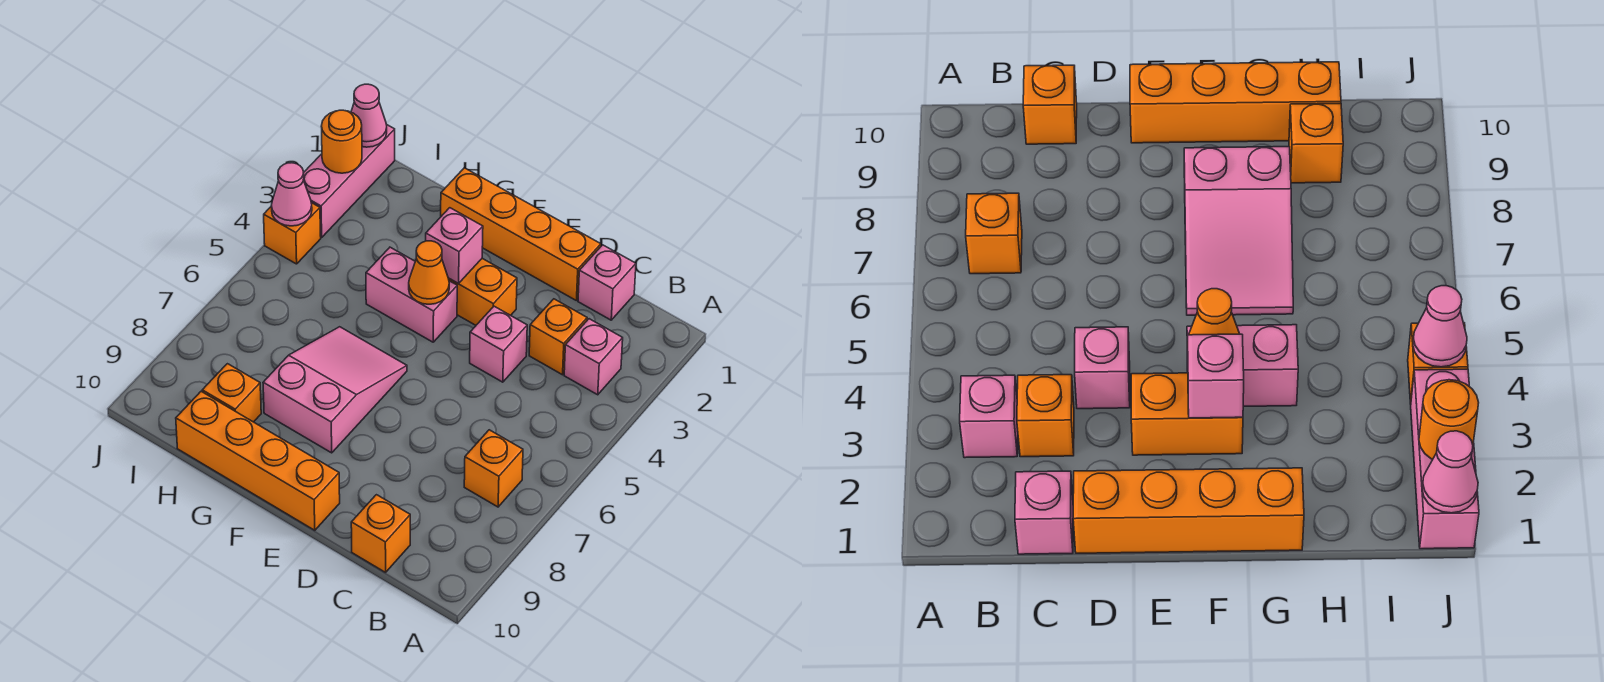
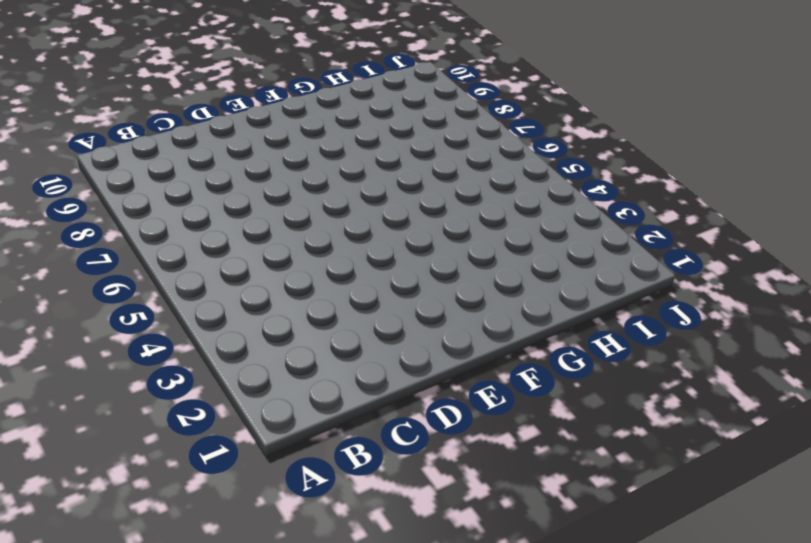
none -> pink brick B3 level 1
none -> orange brick B7 level 1
none -> pink brick C1 level 1

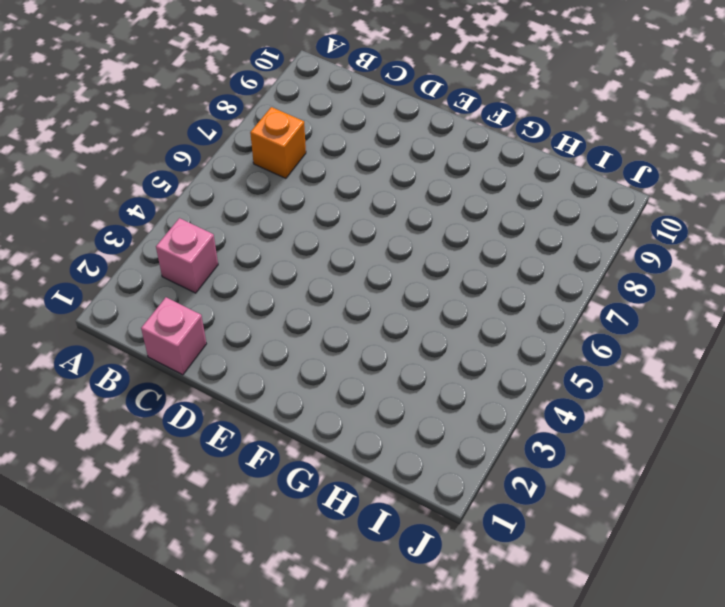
none -> orange brick C3 level 1
none -> orange brick C10 level 1
none -> orange brick D1:G1 level 1

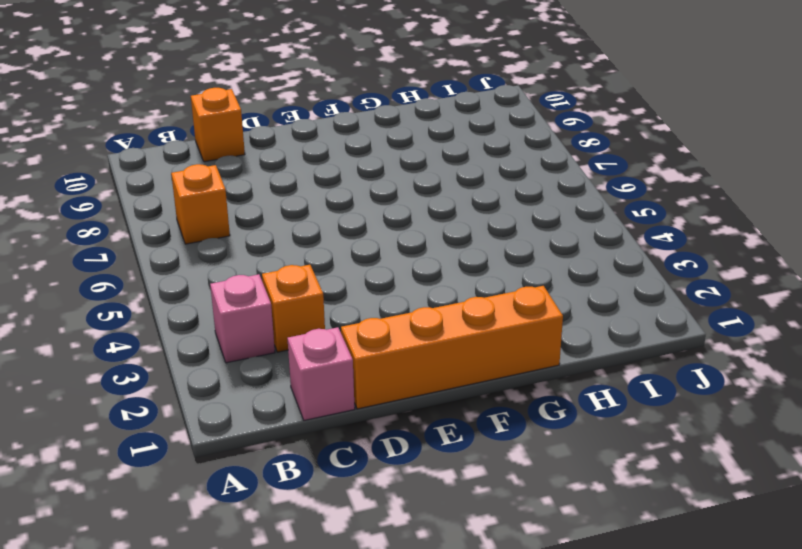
none -> pink brick D4 level 1
none -> orange brick E3:F3 level 1
none -> orange brick E10:H10 level 1

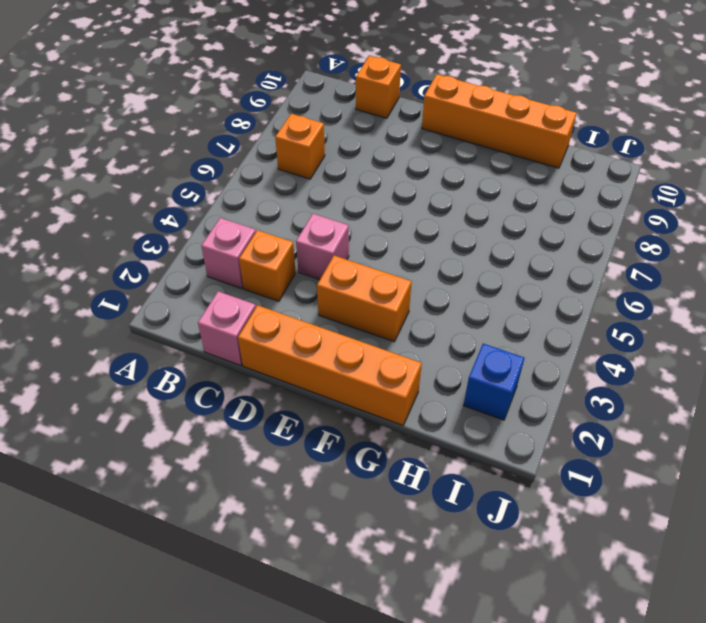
blue brick I2 level 1 -> none
none -> pink brick F4:G4 level 1
none -> pink slope F6:G8 level 1 top 8
none -> orange brick H9 level 1

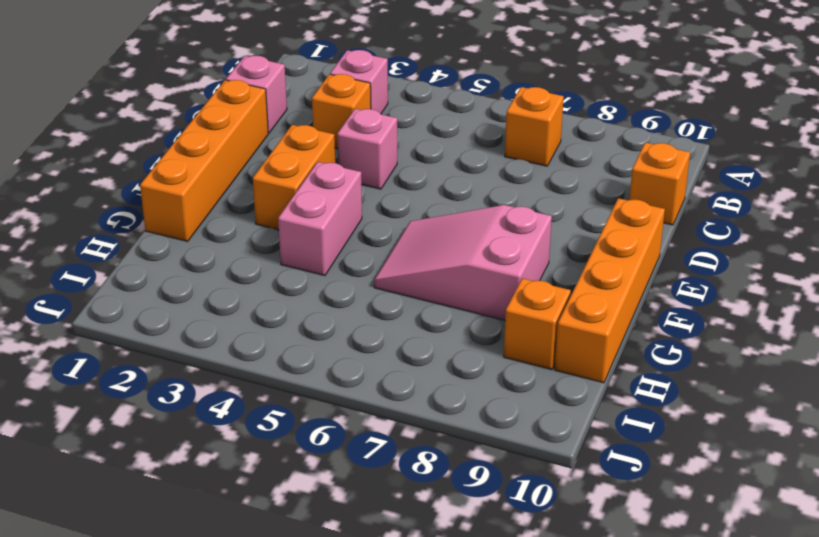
none -> pink brick J1:J3 level 1
none -> orange brick J4 level 1
none -> pink brick F3 level 2

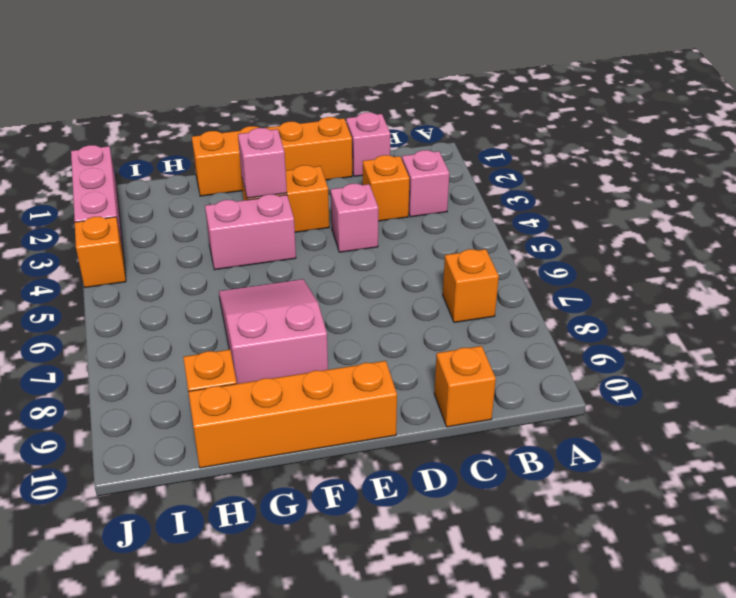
none -> orange cone F4 level 2
none -> pink cone J1 level 2
none -> orange round brick J2 level 2

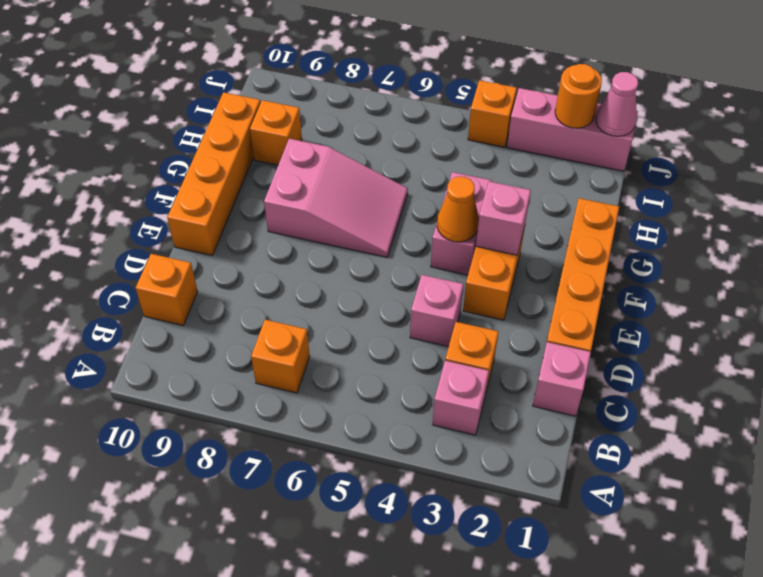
none -> pink cone J4 level 2

